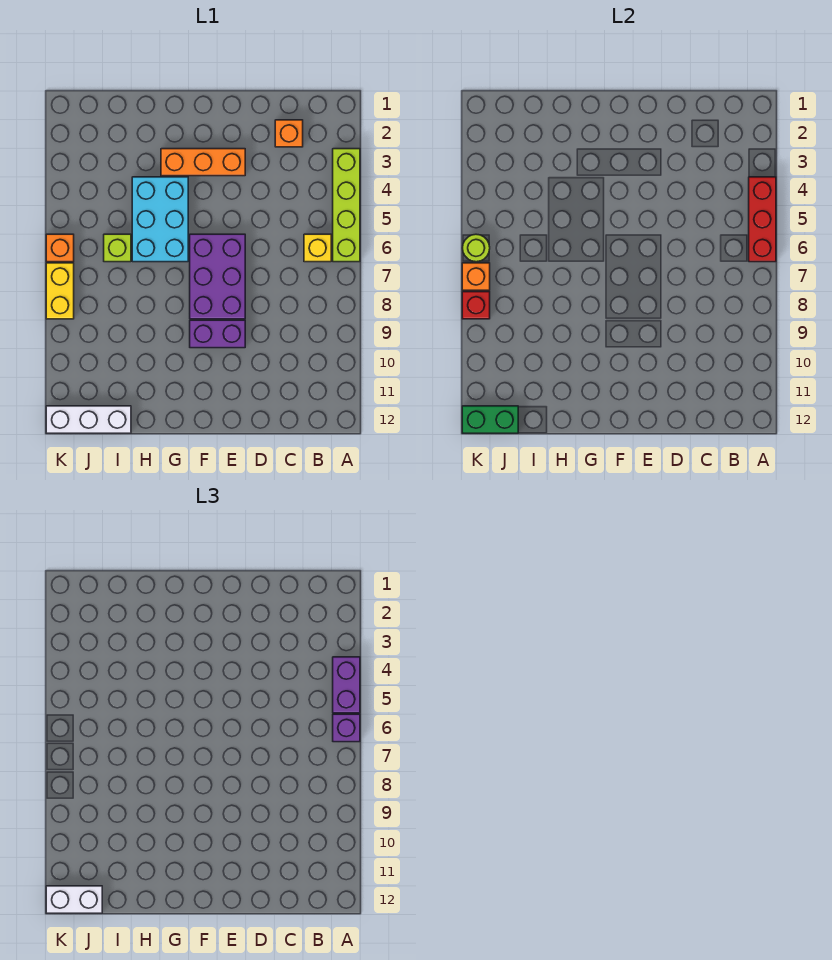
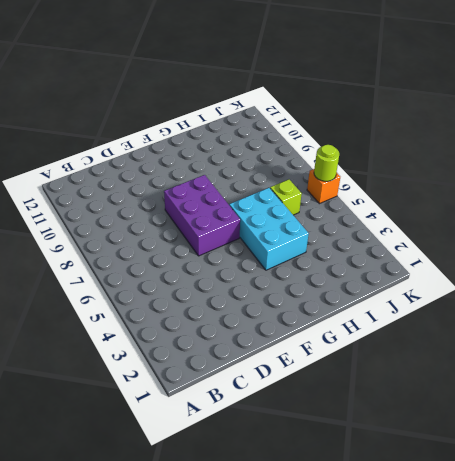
none -> lime brick A3:A6 level 1
none -> yellow brick B6 level 1
none -> orange brick C2 level 1

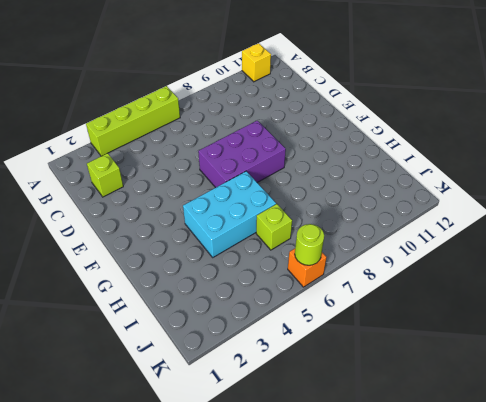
yellow brick A11 level 1 -> yellow brick B6 level 1
lime brick C2 level 1 -> orange brick C2 level 1
none -> orange brick E3:G3 level 1
none -> purple brick E9:F9 level 1
none -> white brick I12:K12 level 1

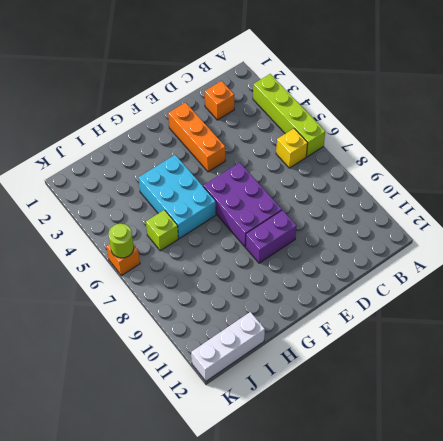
orange brick E2:E4 level 1 -> orange brick E3:G3 level 1
none -> yellow brick K7:K8 level 1
none -> red brick A4:A6 level 2
none -> green brick J12:K12 level 2

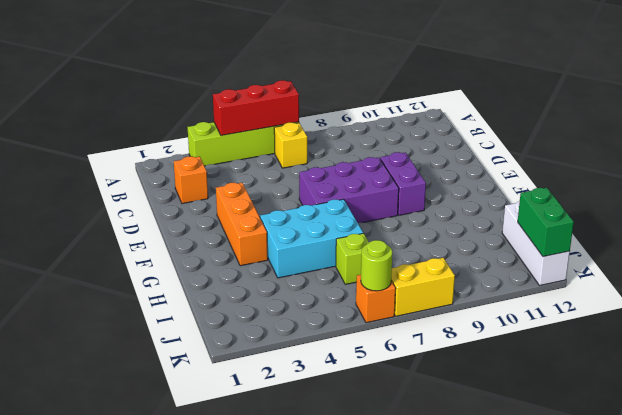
none -> orange brick K7 level 2
none -> red brick K8 level 2
none -> purple brick A4:A5 level 3

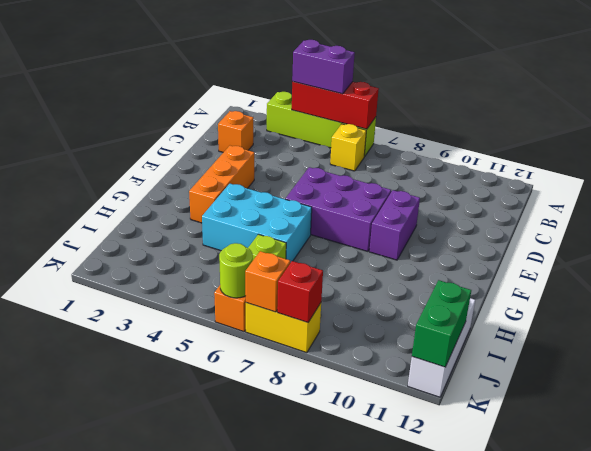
none -> purple brick A6 level 3
none -> white brick J12:K12 level 3

